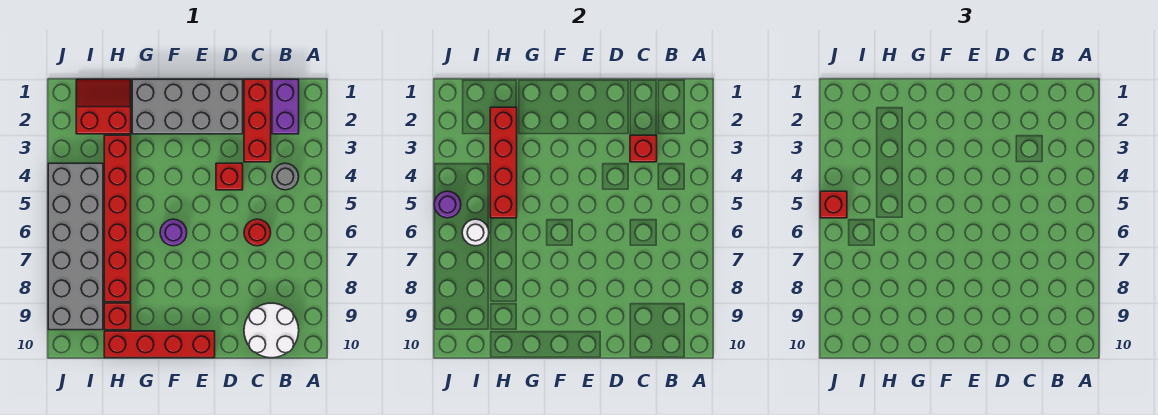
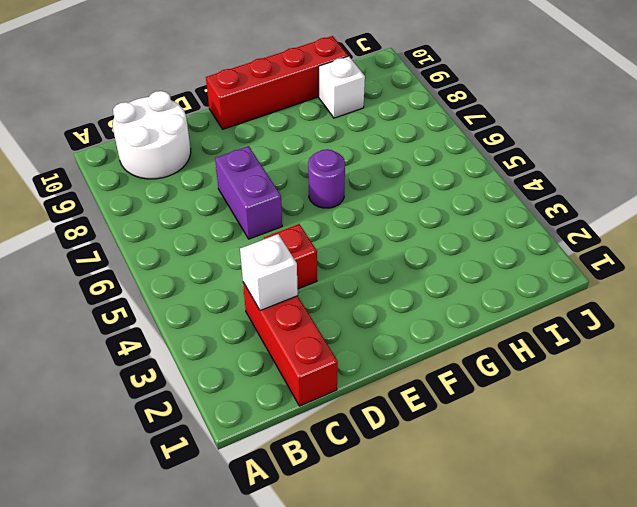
white brick C3 level 2 -> red brick C3 level 2
purple brick D6:D7 level 1 -> purple brick B1:B2 level 1
white brick H9 level 1 -> red brick H9 level 1
none -> grey round brick B4 level 1
none -> red round brick C6 level 1
none -> grey brick D1:G2 level 1

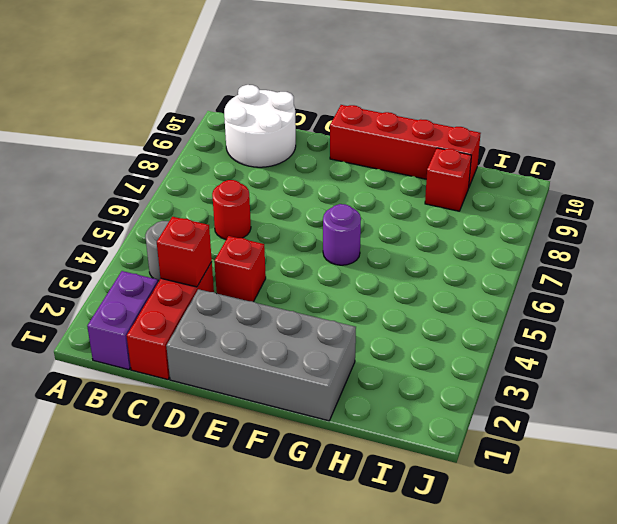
none -> red slope H1:I2 level 1 top 2
none -> red brick H3:H8 level 1
none -> grey brick I4:J9 level 1

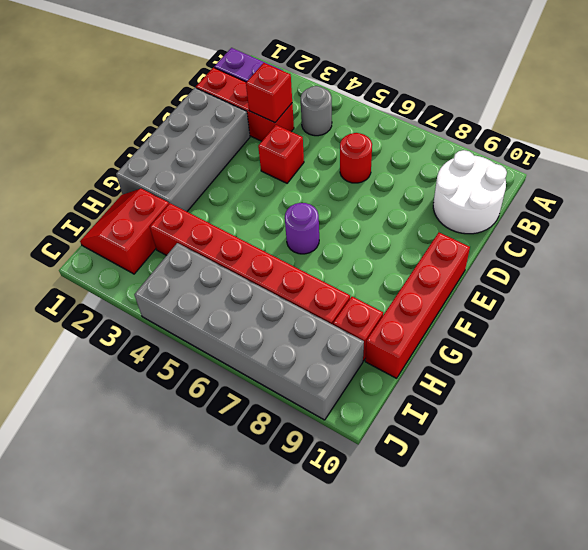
none -> red brick H2:H5 level 2
none -> white round brick I6 level 2
none -> purple round brick J5 level 2

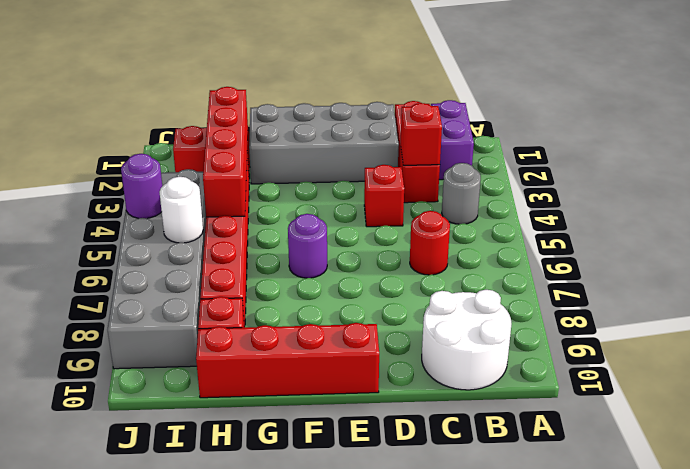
none -> red brick J5 level 3

